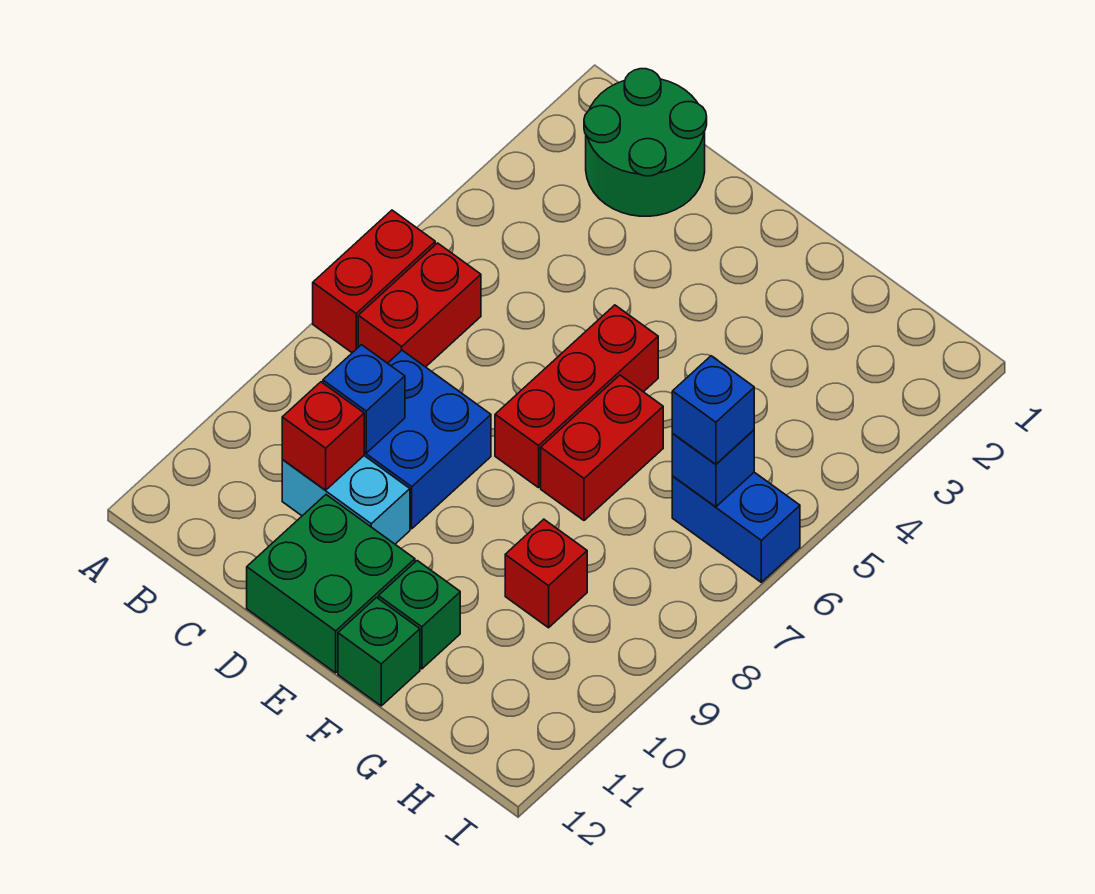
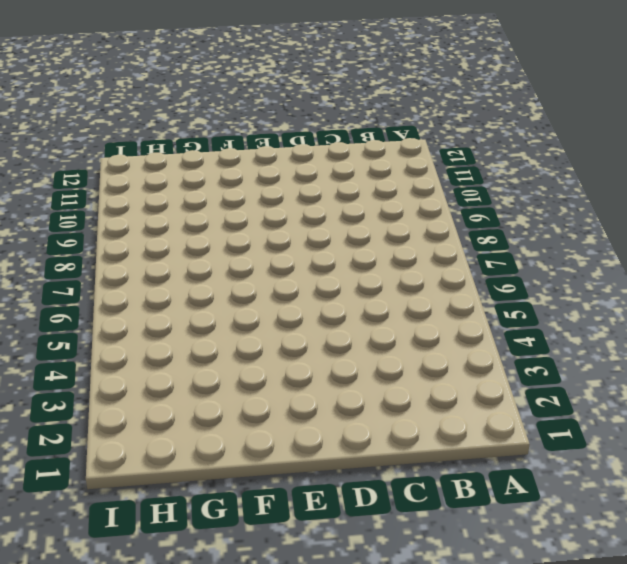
none -> red brick A6:A7 level 1
none -> green round brick B1:C2 level 1
none -> red brick B6:B7 level 1

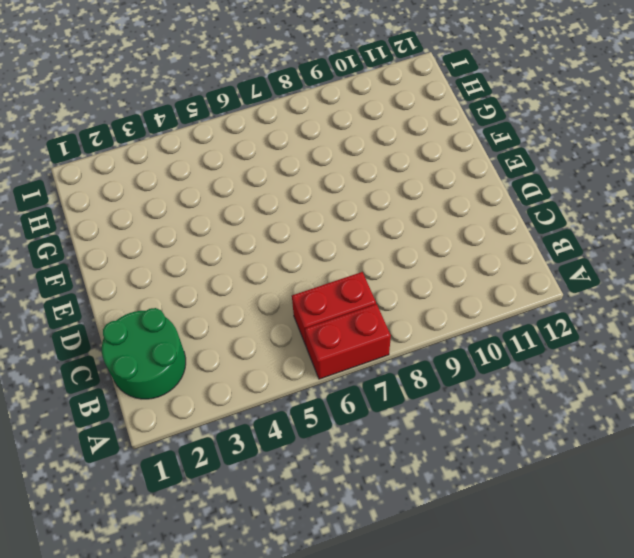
none -> blue brick C8:D9 level 1
none -> cyan brick C10:D10 level 1
none -> green brick D11:E12 level 1

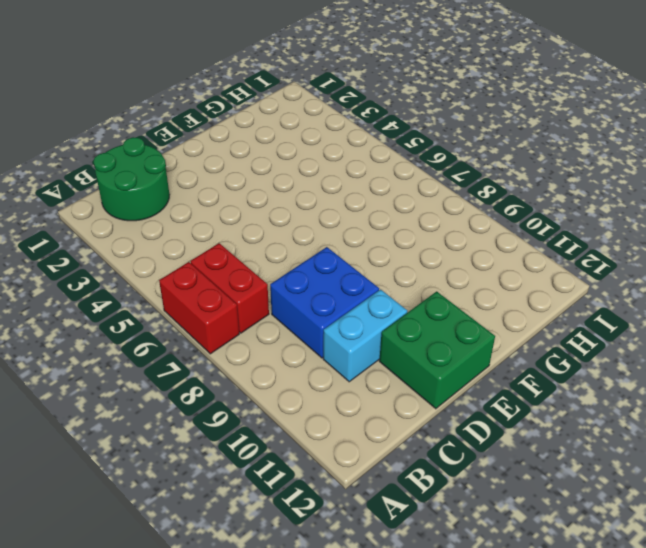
none -> red brick E5:E7 level 1
none -> red brick F6:F7 level 1
none -> green brick F11 level 1

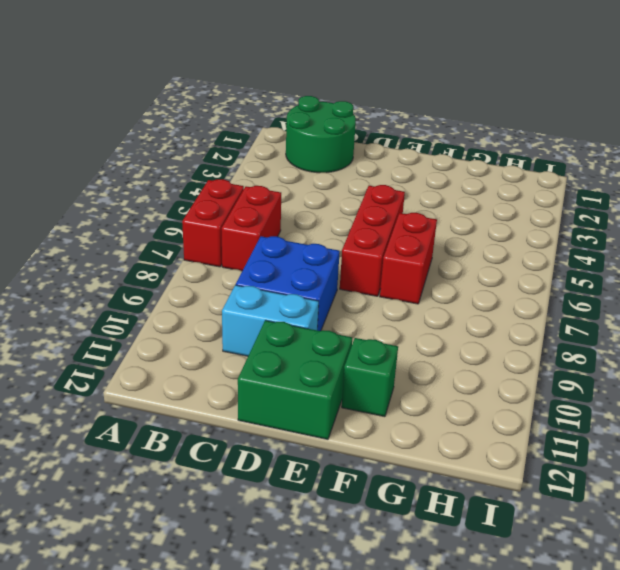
none -> green brick F12 level 1
none -> red brick G9 level 1
none -> blue brick H6:I6 level 1

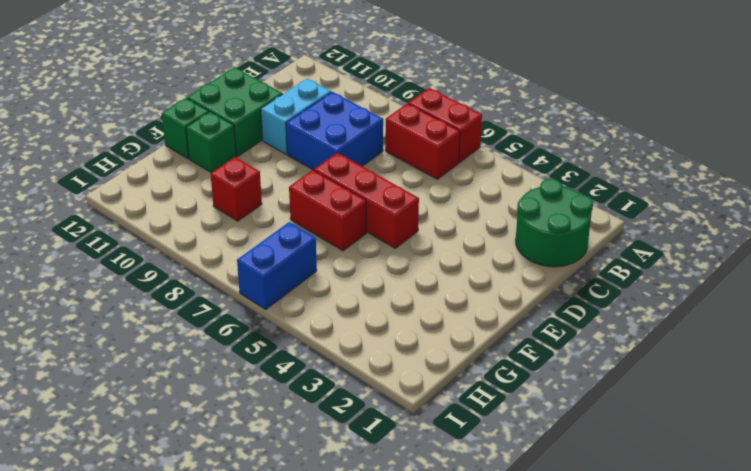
none -> blue brick C9 level 2
none -> red brick C10 level 2
none -> blue brick H6 level 2

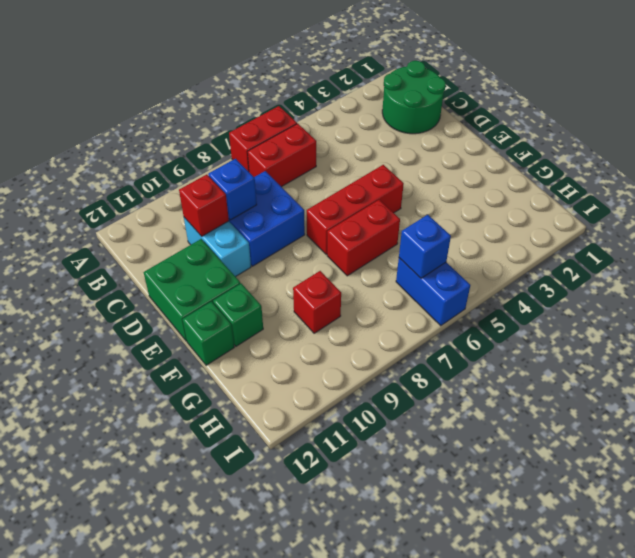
none -> blue brick H6 level 3

